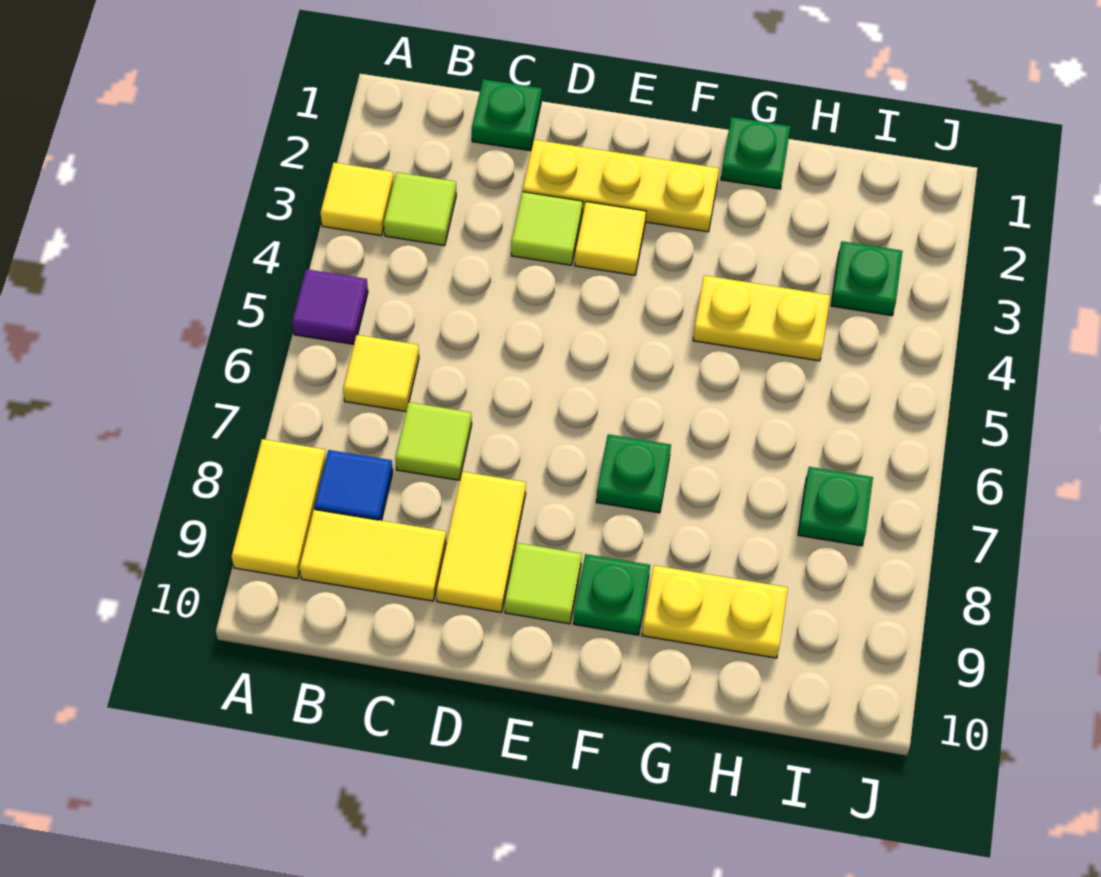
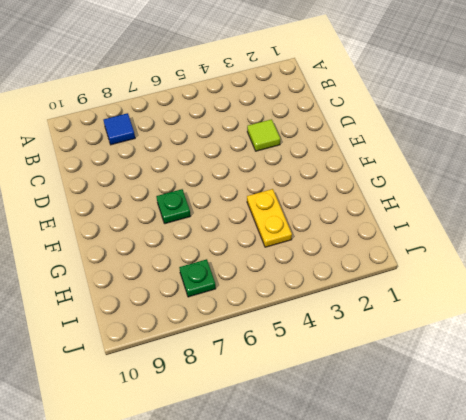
none -> yellow tile A3 level 1
none -> purple tile A5 level 1
none -> yellow tile A8:A9 level 1

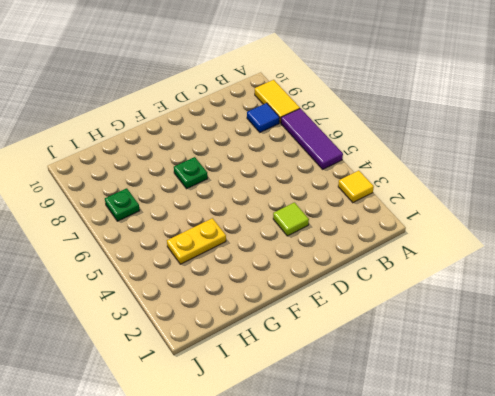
purple tile A5:A7 level 1 -> purple tile A5 level 1
none -> lime tile B3 level 1
none -> yellow tile B6 level 1
none -> yellow tile B9:C9 level 1

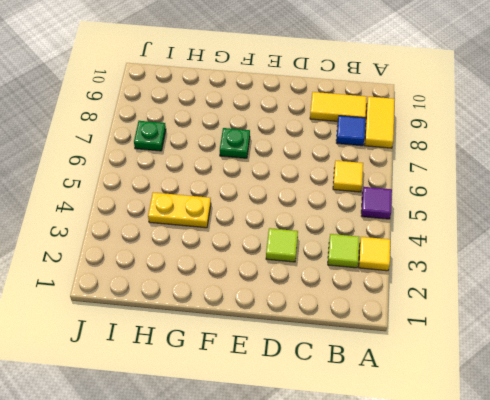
none -> green plate C1 level 1
none -> lime tile C7 level 1
none -> yellow plate D2:F2 level 1

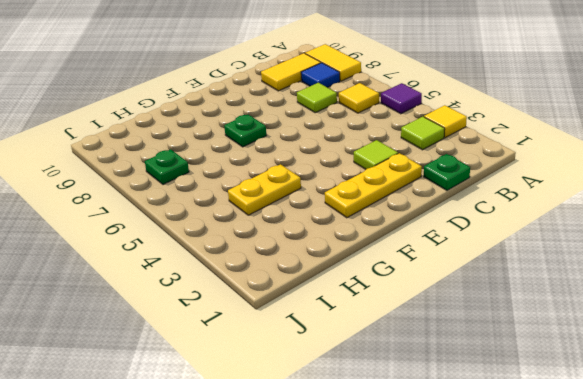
none -> yellow tile D8:D9 level 1
none -> yellow tile E3 level 1
none -> lime tile E9 level 1

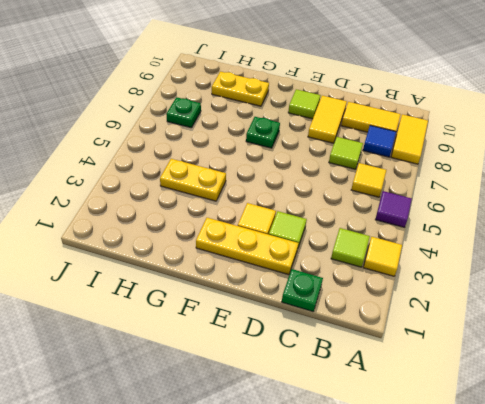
none -> green plate F9 level 1
none -> green plate G1 level 1
none -> green plate I3 level 1

